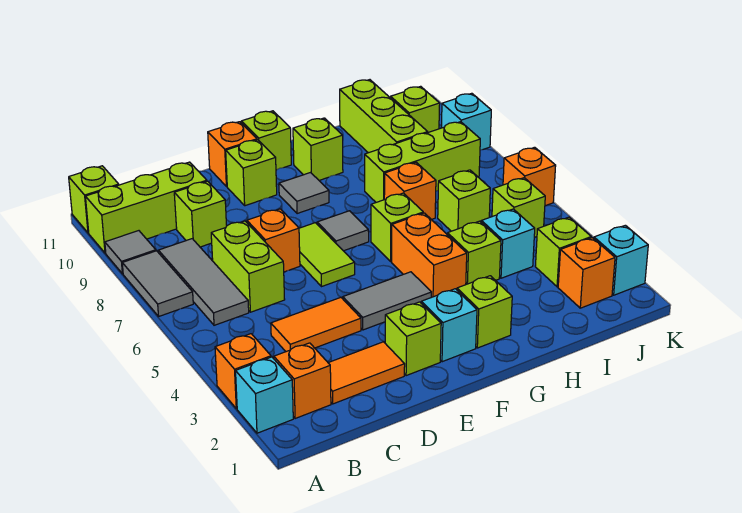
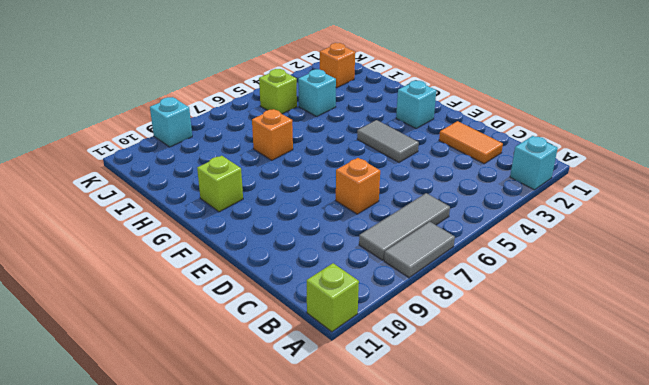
none -> orange brick A3 level 1
none -> grey tile A9 level 1
none -> lime brick A10:C10 level 1
none -> orange brick B2 level 1

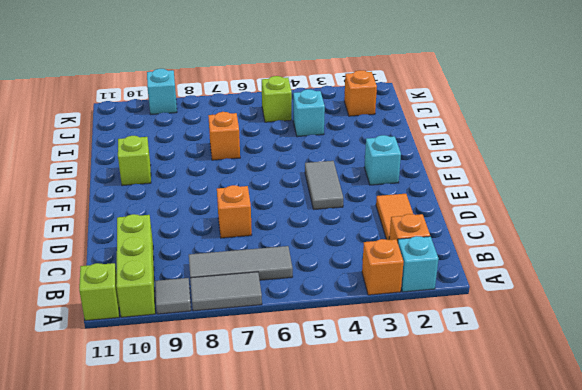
none -> orange tile C4:D4 level 1
none -> lime brick C6:C7 level 1
none -> lime brick C9 level 1
none -> lime brick E2 level 1

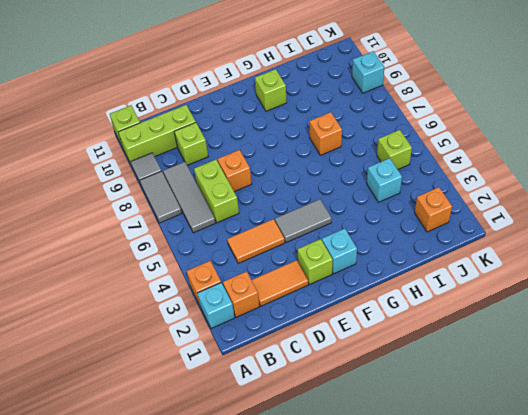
none -> lime tile E6:E7 level 1
none -> lime brick E10 level 1
none -> orange brick E11 level 1
none -> grey tile F7 level 1

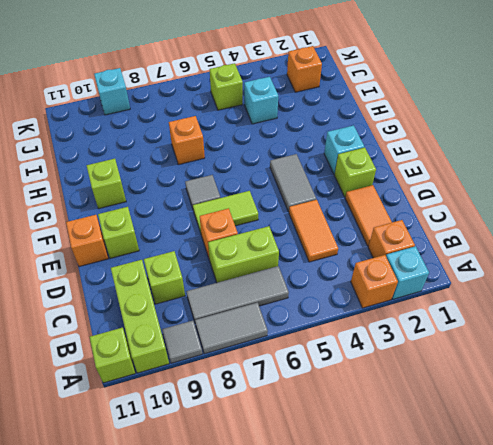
none -> grey tile F9 level 1
none -> lime brick F11 level 1
none -> lime brick G2 level 1
none -> orange brick G4:G5 level 1

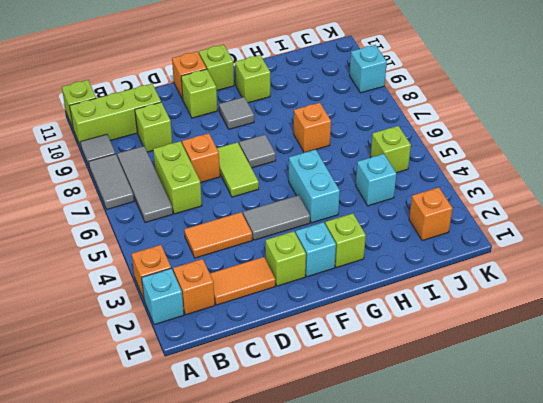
cyan brick G4:G5 level 1 -> orange brick G4:G5 level 1
none -> lime brick G6 level 1
none -> lime brick H4 level 1
none -> lime brick H8:J8 level 1
none -> lime brick I6 level 1

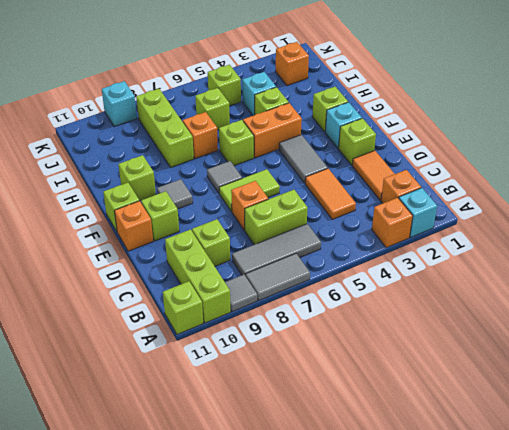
none -> lime brick I9:I11 level 1
none -> lime brick J3 level 1
none -> lime brick J10 level 1
none -> cyan brick K2 level 1

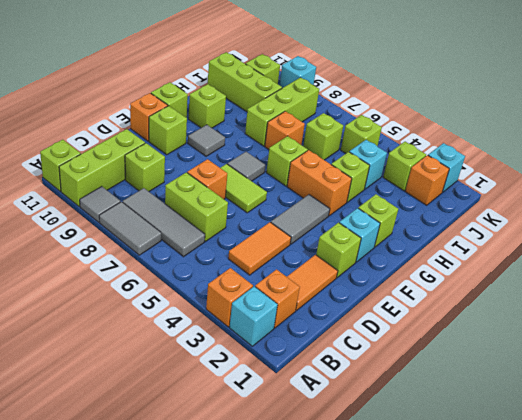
none -> orange brick K6 level 1

